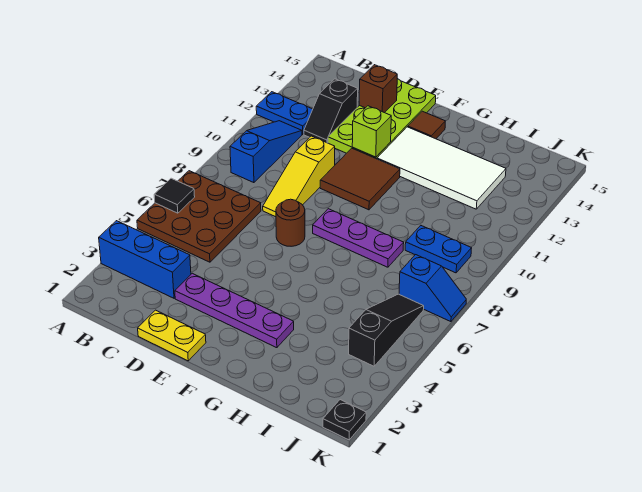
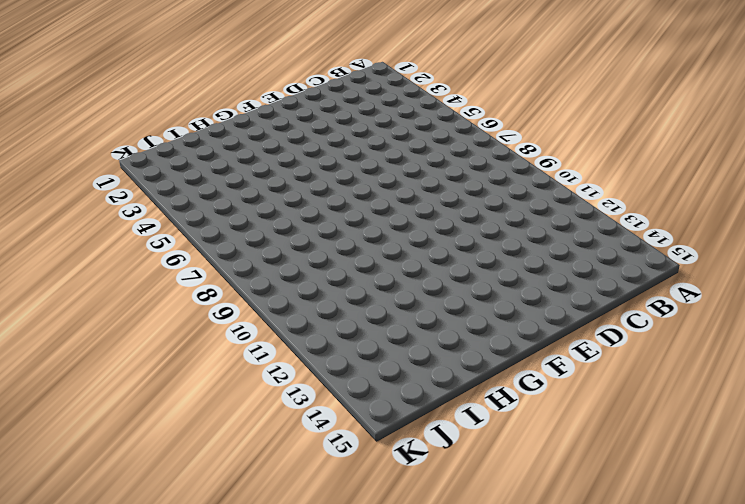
none -> blue brick A3:C3 level 1
none -> brown plate A5:C7 level 1
none -> blue plate A12:B12 level 1

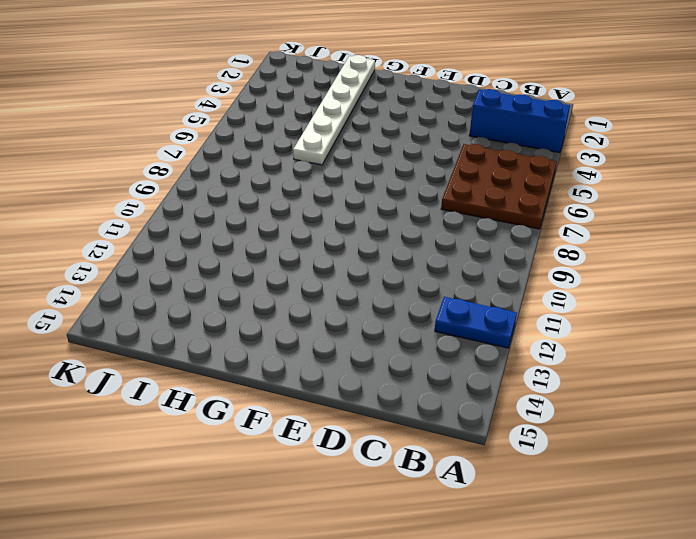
white plate H1:H6 level 1 -> none
none -> blue slope B9:B11 level 1 top 9
none -> black slope C12:C13 level 1 top 13
none -> yellow plate D1:E1 level 1

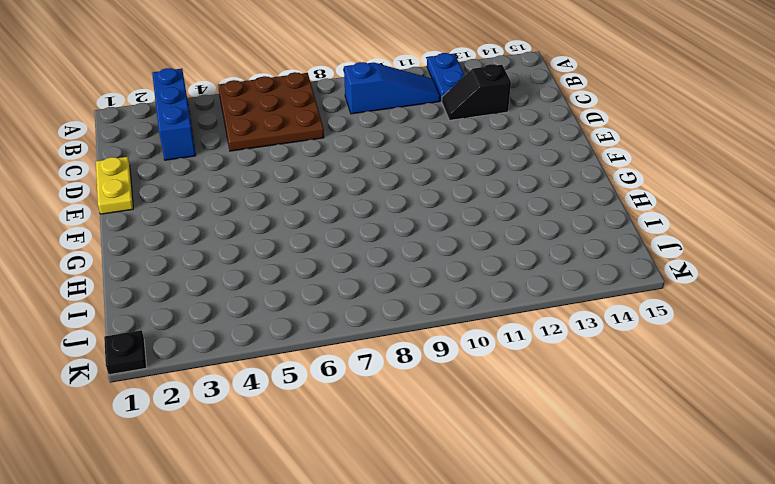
none -> purple plate D3:G3 level 1
none -> yellow slope D8:D10 level 1 top 10
none -> lime plate D12:E15 level 1

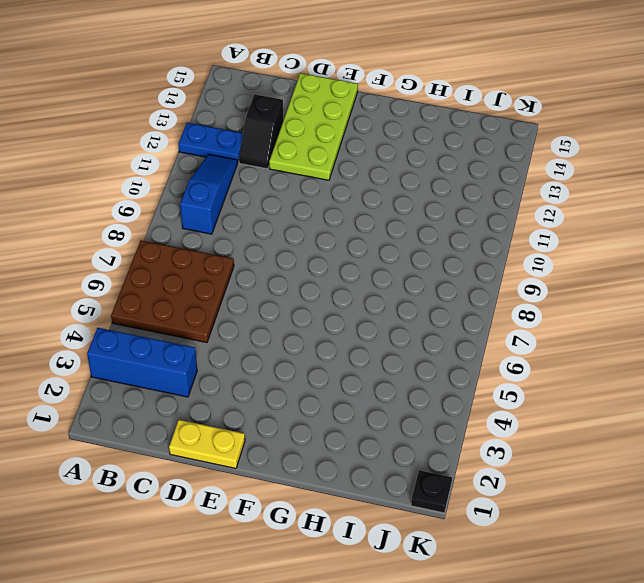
none -> purple plate D3:G3 level 1
none -> yellow slope D8:D10 level 1 top 10
none -> brown round brick E7 level 1

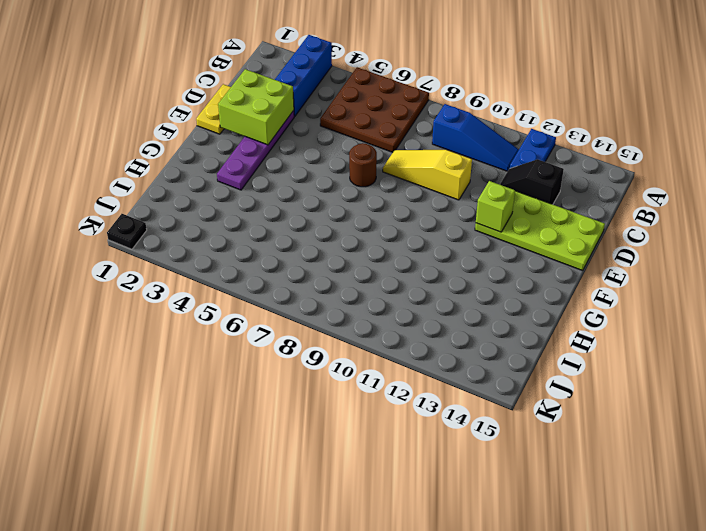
lime brick D2:E3 level 2 -> none
none -> brown tile E10:F11 level 1
none -> purple plate F8:H8 level 1
none -> white tile F12:I13 level 1

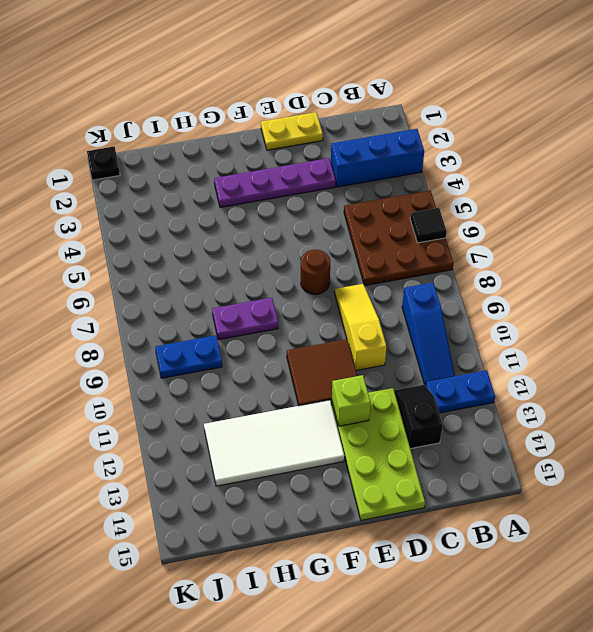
purple plate G8:H8 level 1 -> purple plate F8:H8 level 1
none -> brown tile F14 level 1
none -> black slope J4:J6 level 1 top 4
none -> blue slope J7:K7 level 1 top J

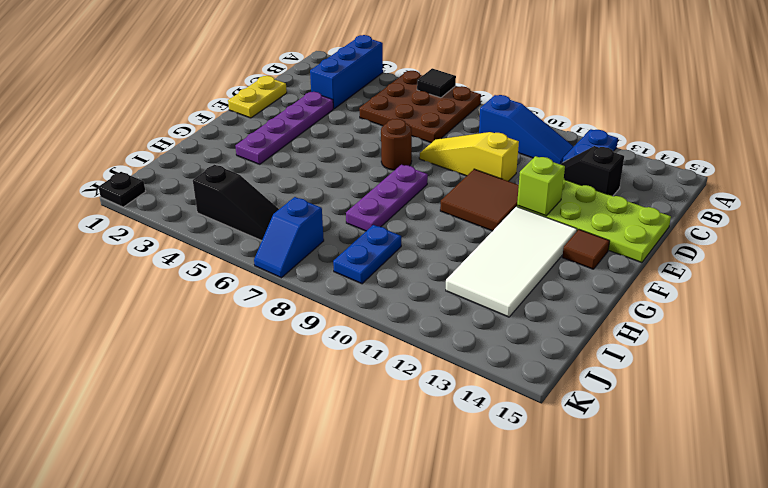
none -> brown brick D14 level 2

